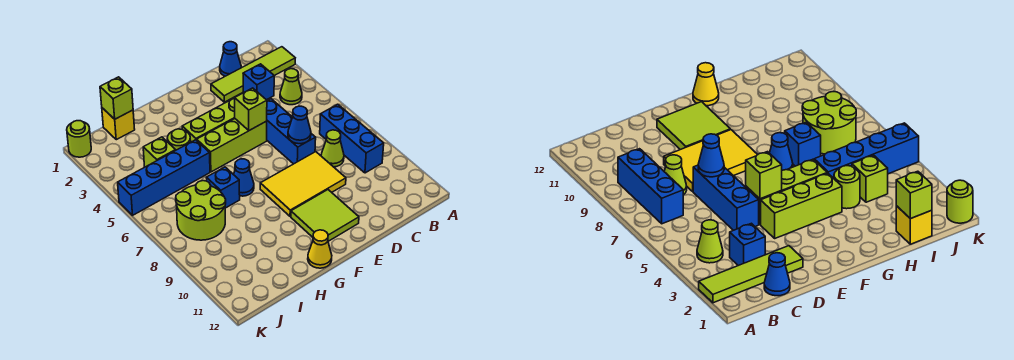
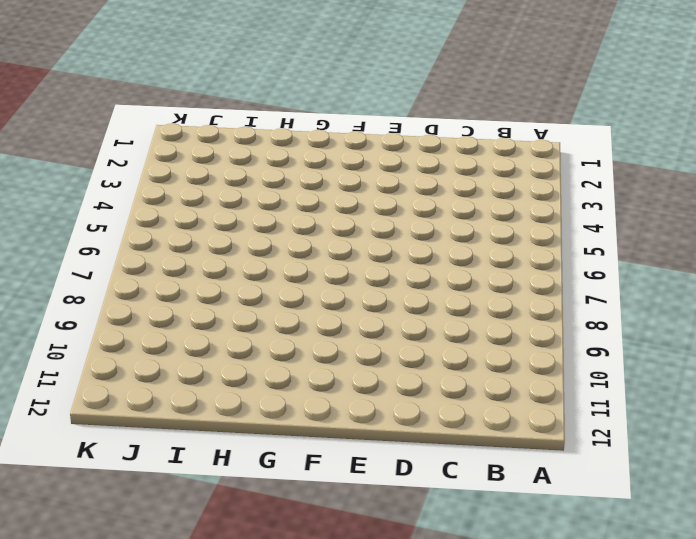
none -> lime tile A2:D2 level 1
none -> lime cone B4 level 1
none -> blue brick B7:B9 level 1

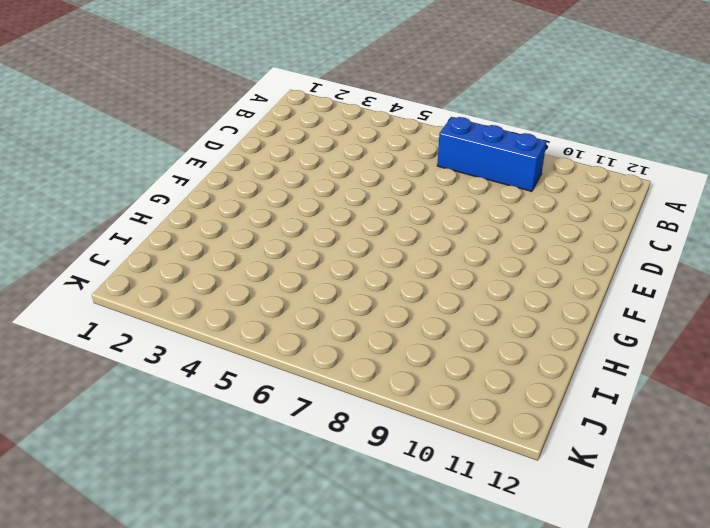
none -> lime tile A2:D2 level 1
none -> lime cone B4 level 1
none -> blue cone C1 level 1

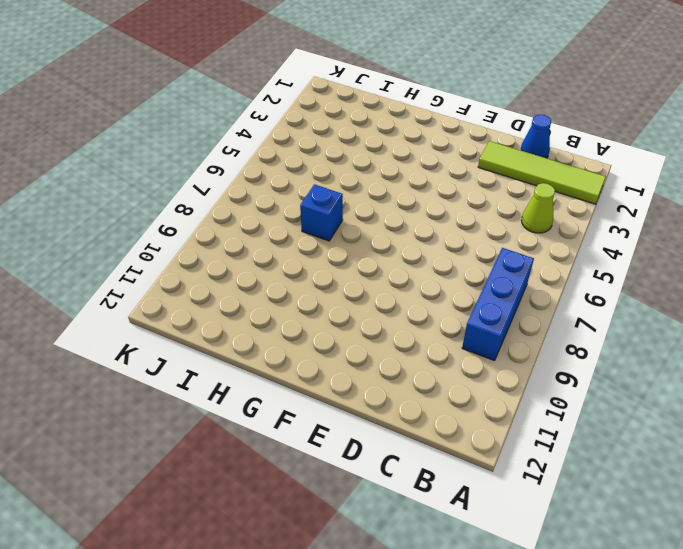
none -> blue brick C3 level 1
none -> lime cone C8 level 1
none -> blue brick D5:D7 level 1

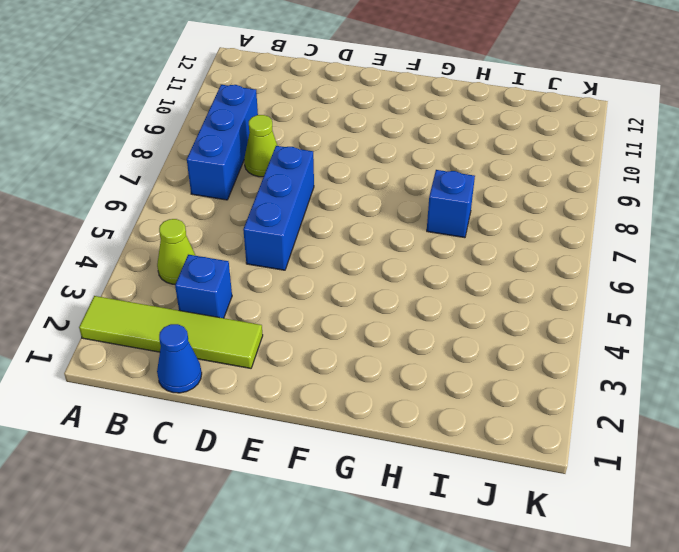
none -> yellow tile D8:F9 level 1
none -> lime brick E4:G4 level 1
none -> lime brick E5:G5 level 1

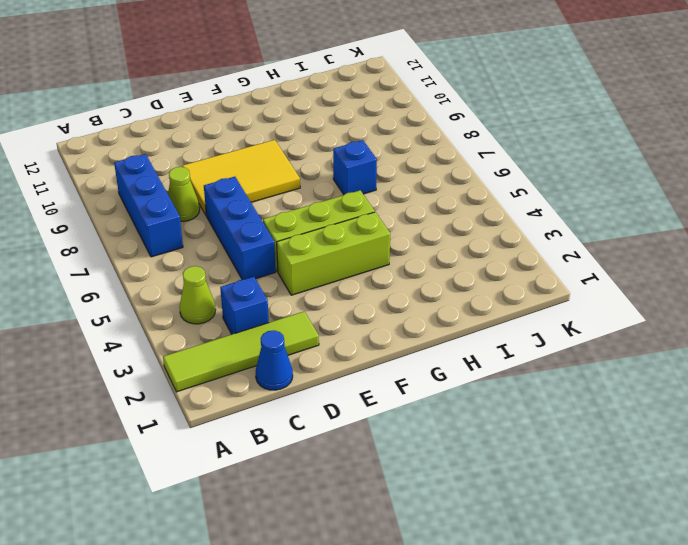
none -> lime tile E10:F11 level 1
none -> blue cone G7 level 1
none -> yellow cone G12 level 1

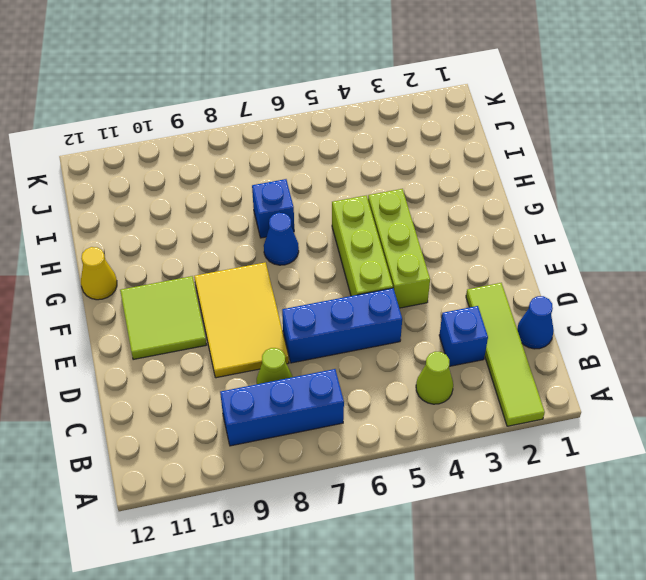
none -> lime round brick H4 level 1
none -> blue brick H5:K5 level 1
none -> yellow brick I1 level 1

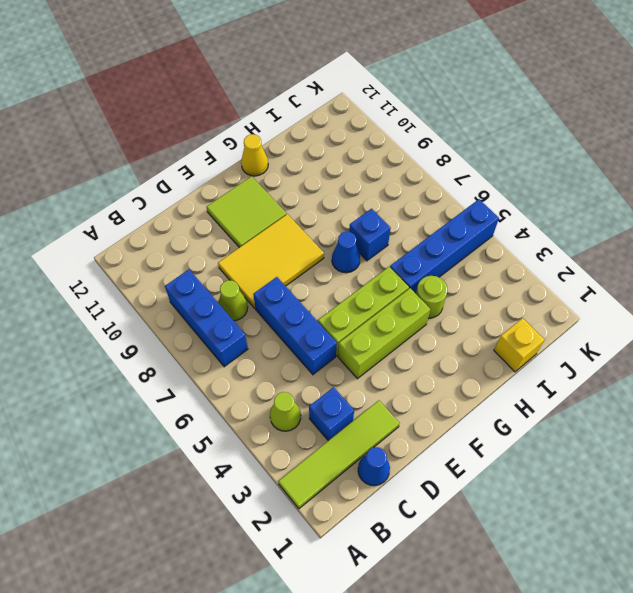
none -> lime brick I4 level 1
none -> lime round brick I7:J8 level 1
none -> lime round brick K1 level 1

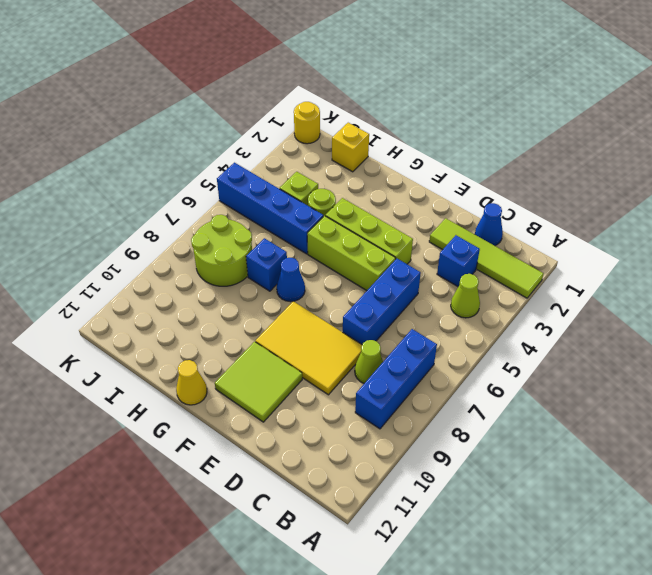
yellow round brick K1 level 1 -> lime round brick K1 level 1
none -> blue cone D7 level 2
none -> lime brick E5 level 2
none -> lime brick I1 level 2

